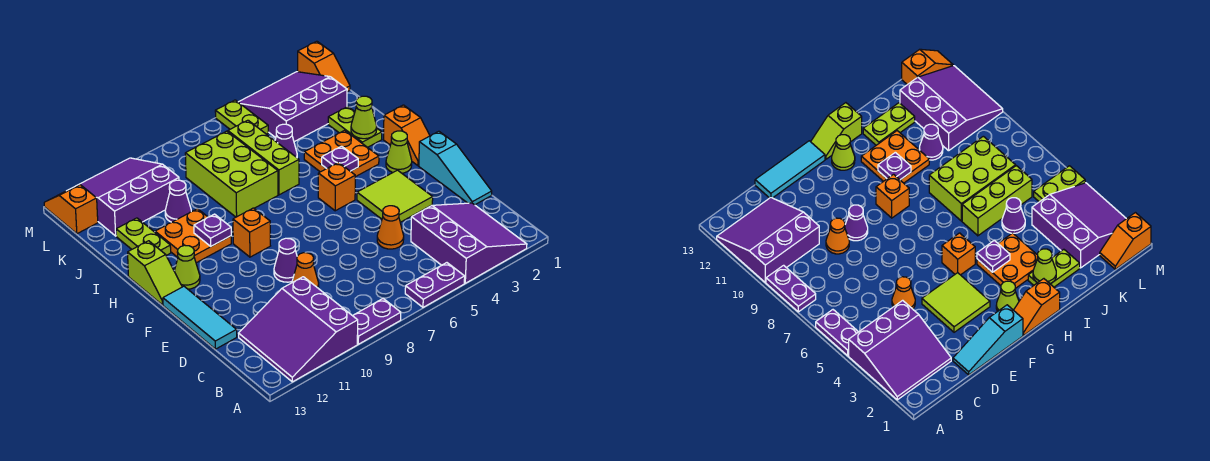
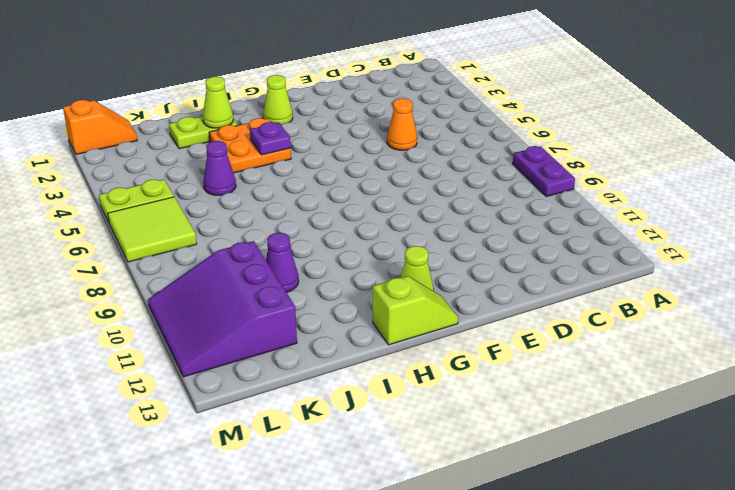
lime tile L6:M7 level 1 -> lime tile E3:F4 level 1
none -> purple slope A2:C4 level 1 top 4
none -> purple plate A5:A6 level 1
none -> purple slope A10:C12 level 1 top 10
none -> cyan slope D1:F1 level 1 top F

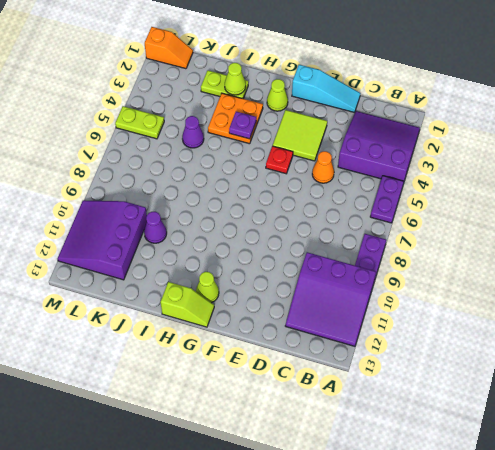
red plate F5 level 1 -> none
none -> orange cone D9 level 1
none -> cyan tile D13:F13 level 1
none -> purple cone E9 level 1
none -> orange slope G1:H1 level 1 top H

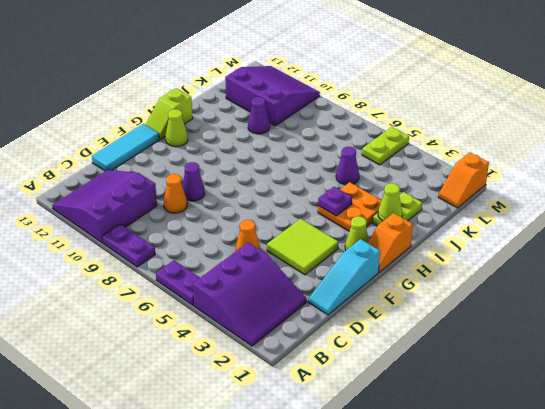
none -> orange brick G5 level 1
none -> orange brick G9 level 1
none -> orange plate H10:I11 level 1
none -> lime brick I6:K6 level 1

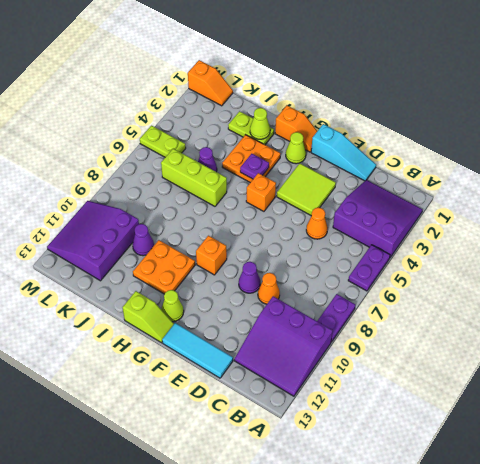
none -> lime brick I7:K8 level 1
none -> lime plate I12:J12 level 1
none -> purple slope K2:M4 level 1 top K
none -> orange slope L13:M13 level 1 top L

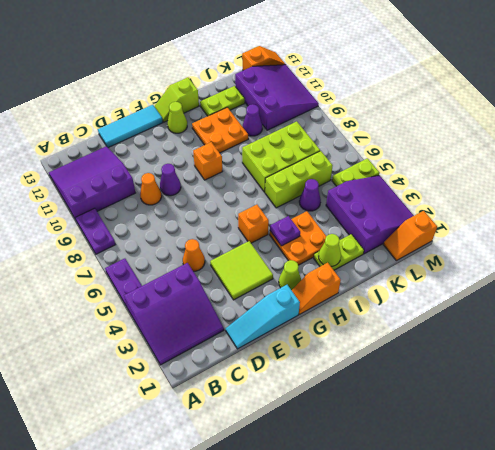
none -> purple plate H10 level 2

